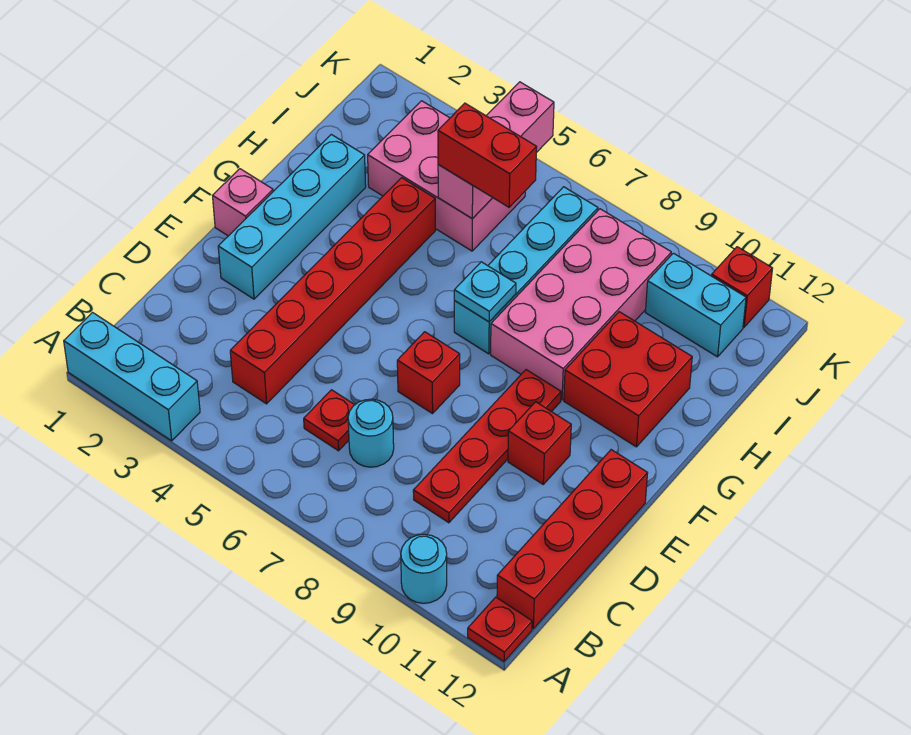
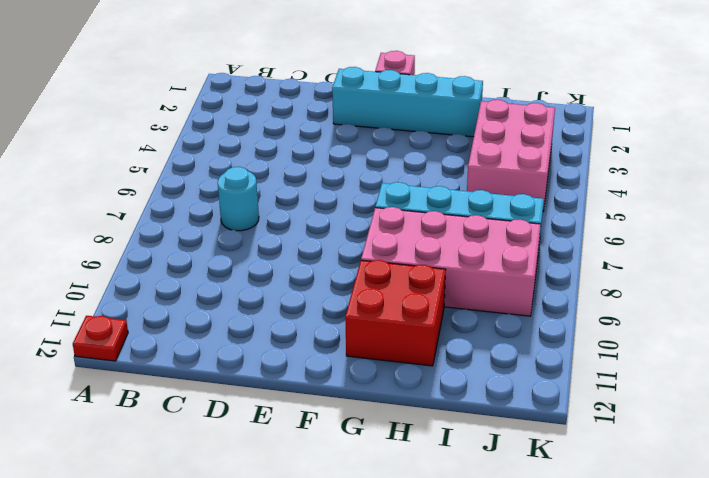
none -> cyan brick A1:A3 level 1
none -> cyan round brick A10 level 1
none -> red brick B12:E12 level 1

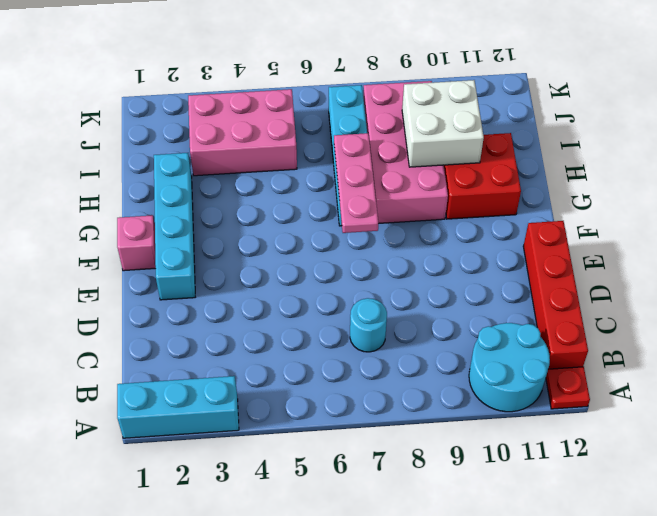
cyan round brick A10:B11 level 1 -> cyan round brick A10 level 1
pink plate F7:H7 level 2 -> cyan plate G7 level 2
white brick H9:I10 level 2 -> none
none -> red brick C4:H4 level 1
none -> red plate C6 level 1
none -> red plate C9:F9 level 1

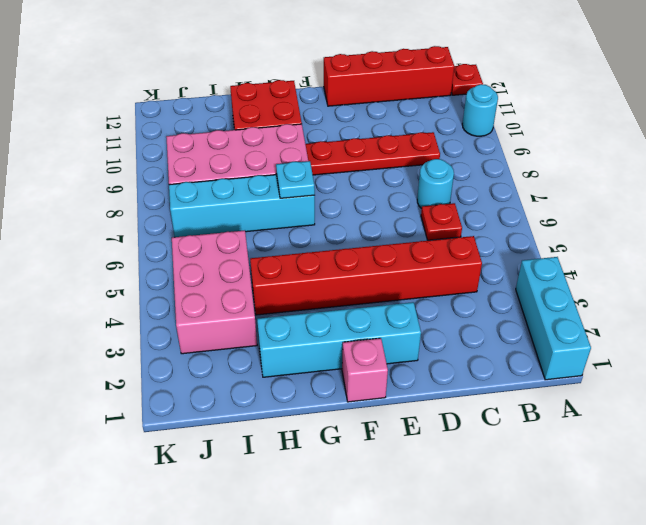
none -> red brick E7 level 1
none -> red brick E10 level 1
none -> cyan brick J10:J11 level 1

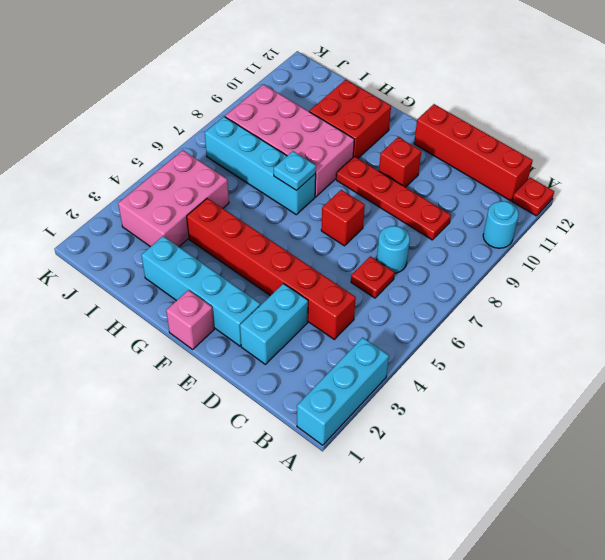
cyan brick D2:D3 level 1 -> cyan brick J10:J11 level 1
none -> red brick K11 level 1
none -> pink brick I5:K5 level 2
none -> red brick I5:I6 level 3

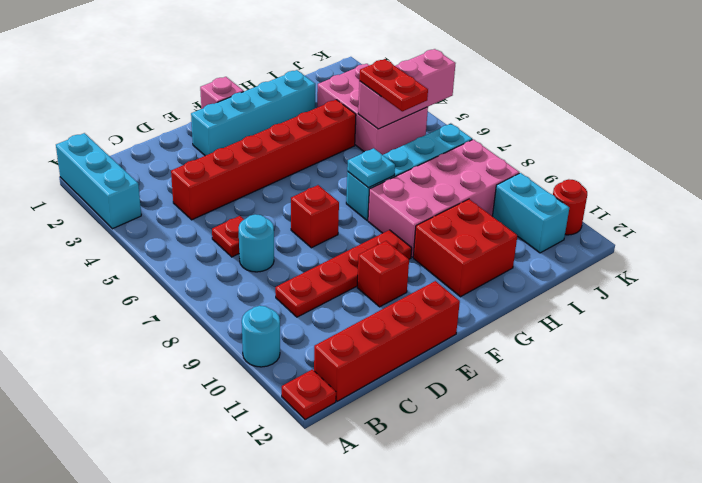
red plate I5:I6 level 3 -> red brick I5:I6 level 3
red round brick K11 level 1 -> red brick K11 level 1

